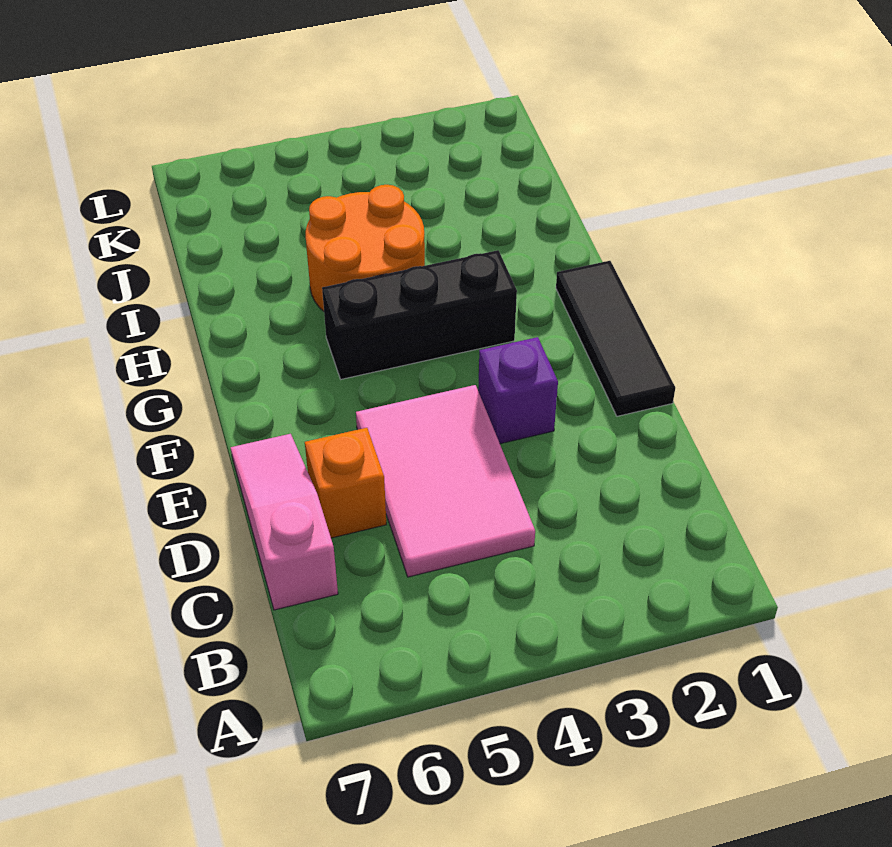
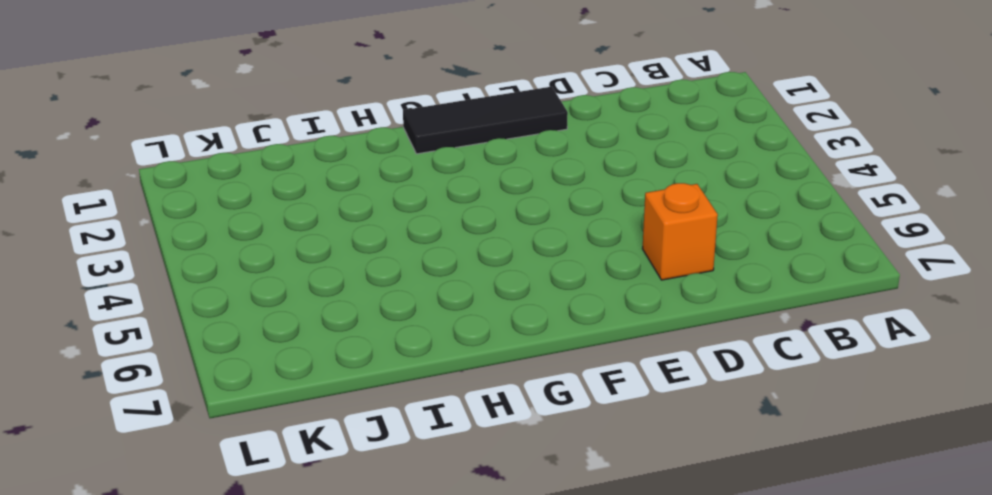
none -> pink tile C4:E5 level 1
none -> pink slope C7:E7 level 1 top C

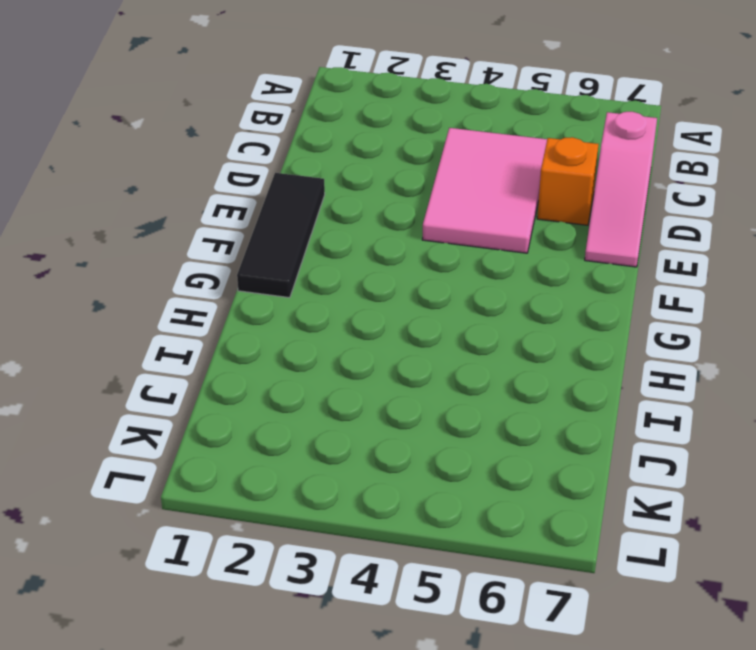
none -> purple brick E3 level 1
none -> black brick G3:G5 level 1

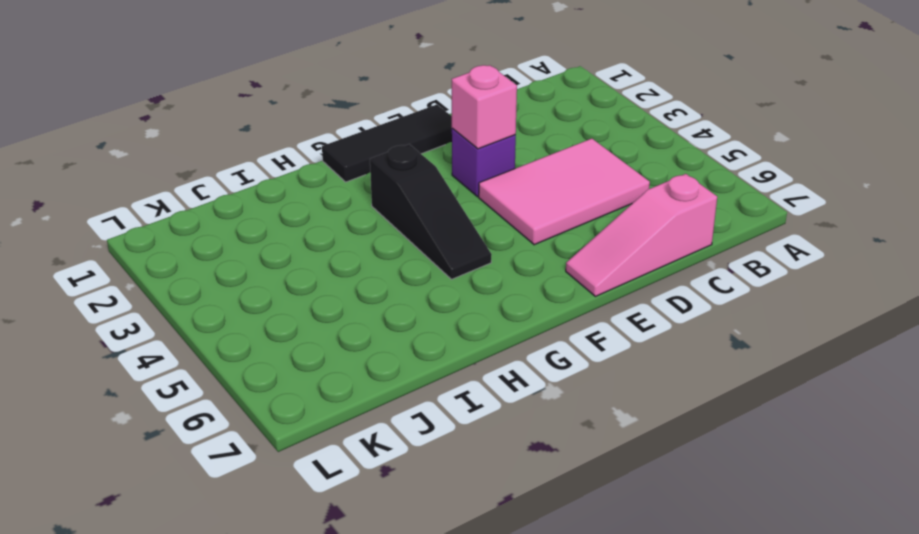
pink brick E3 level 2 -> none
black slope G3:G5 level 1 top 3 -> black brick G3:G5 level 1
none -> orange brick D6 level 1
none -> orange round brick H4:I5 level 1

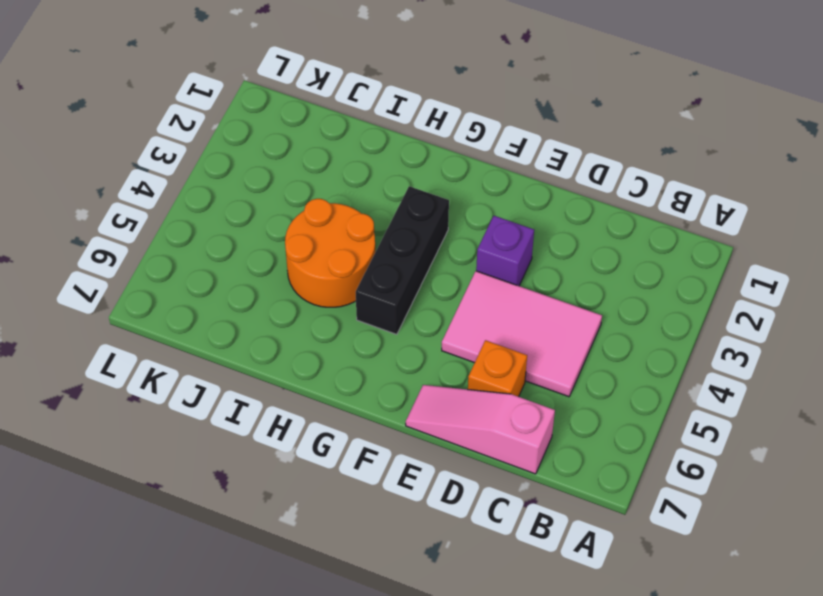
none -> black tile E1:G1 level 1

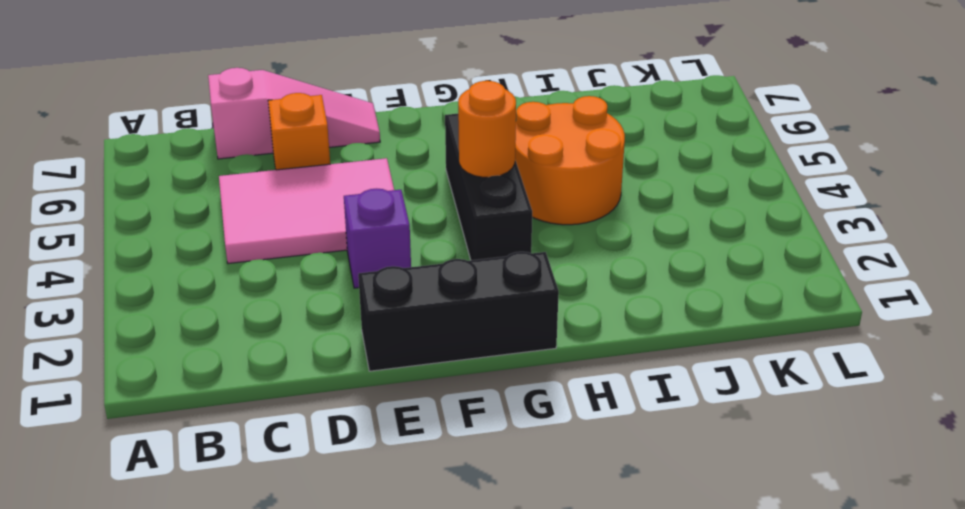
black brick E1:G1 level 1 -> black tile E1:G1 level 1
orange round brick G4 level 2 -> none

